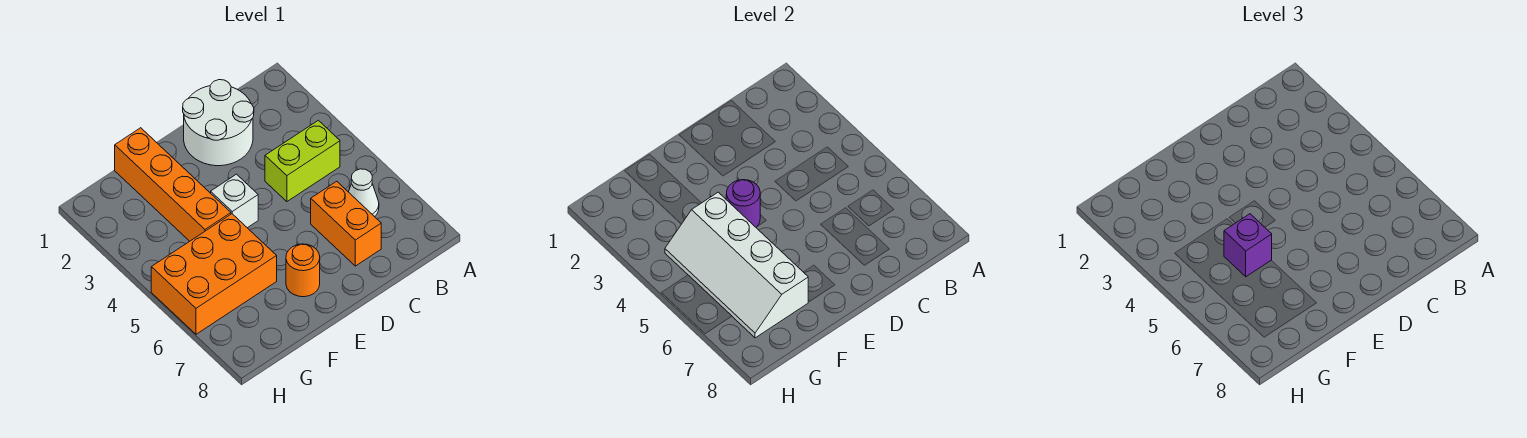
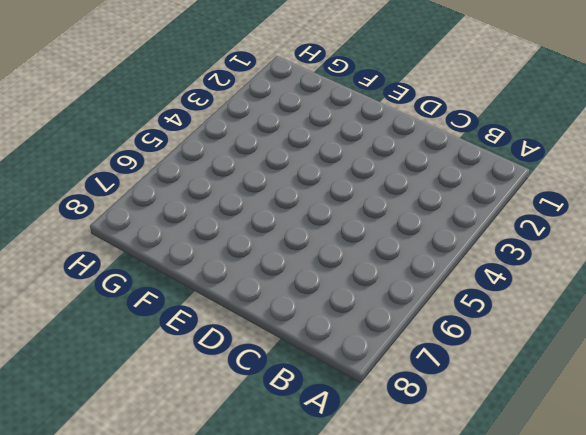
none -> lime brick B4:C4 level 1
none -> white cone B6 level 1

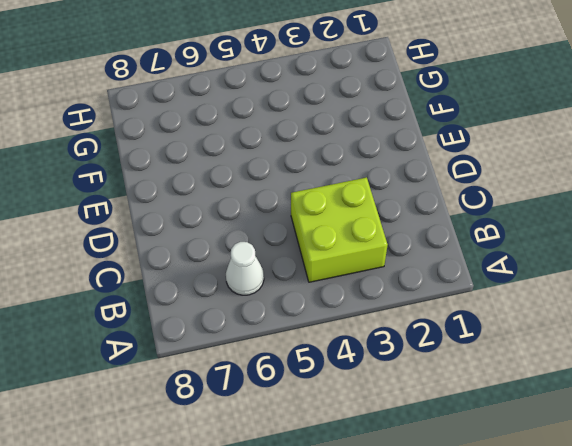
lime brick B3:C4 level 1 -> lime brick B4:C4 level 1
none -> white round brick C1:D2 level 1
none -> orange brick C6:C7 level 1

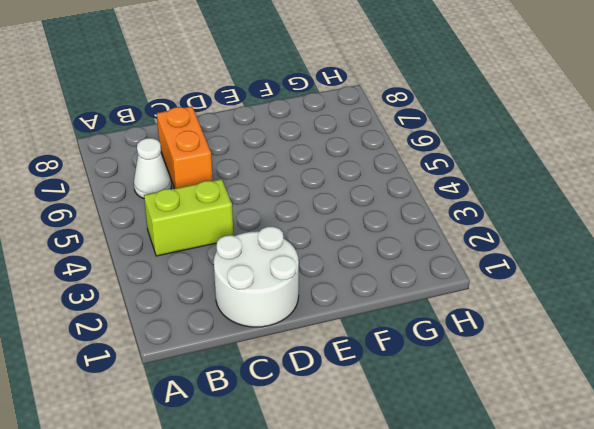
none -> white brick E4 level 1
none -> orange round brick E7 level 1

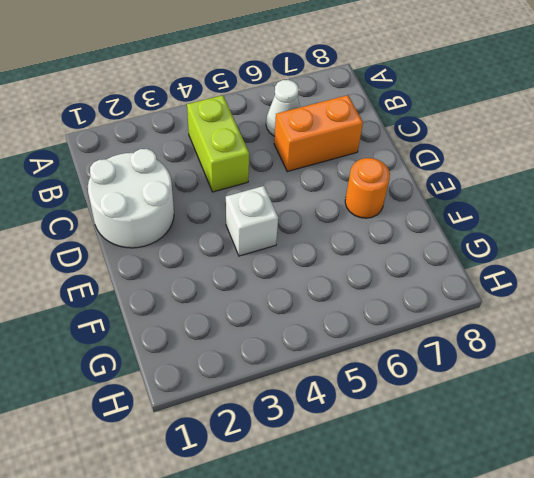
none -> orange brick F1:F4 level 1
none -> orange brick F5:H6 level 1

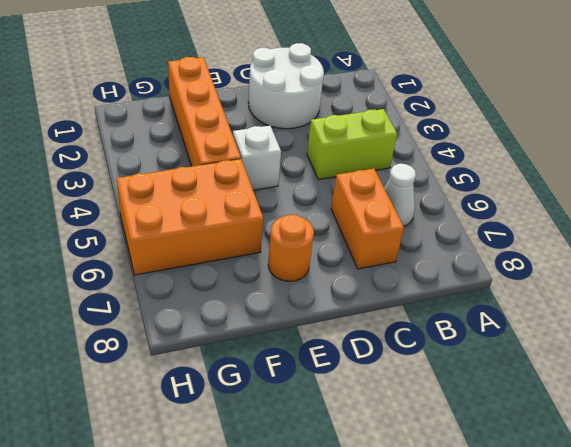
none -> purple round brick E4 level 2
none -> white slope F4:G7 level 2 top F

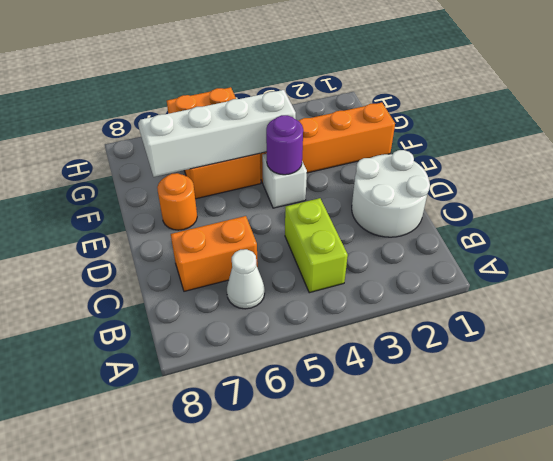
none -> purple brick F5 level 3

